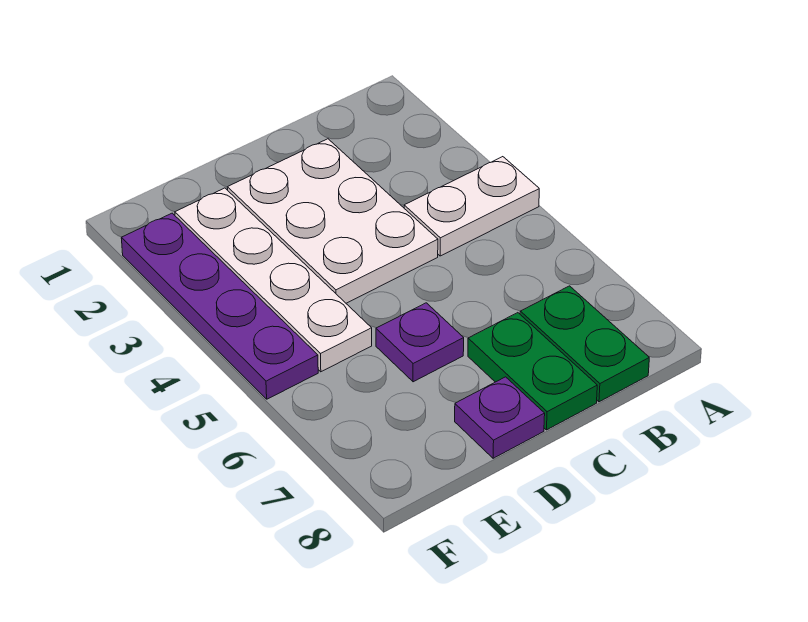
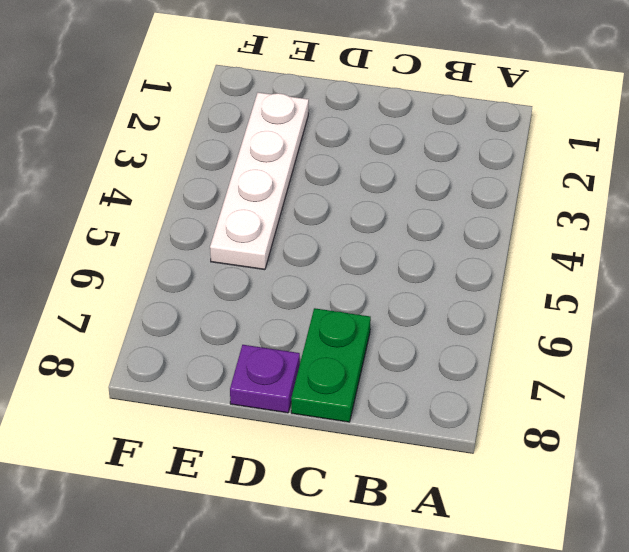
none -> white plate A4:B4 level 1
none -> green plate B7:B8 level 1

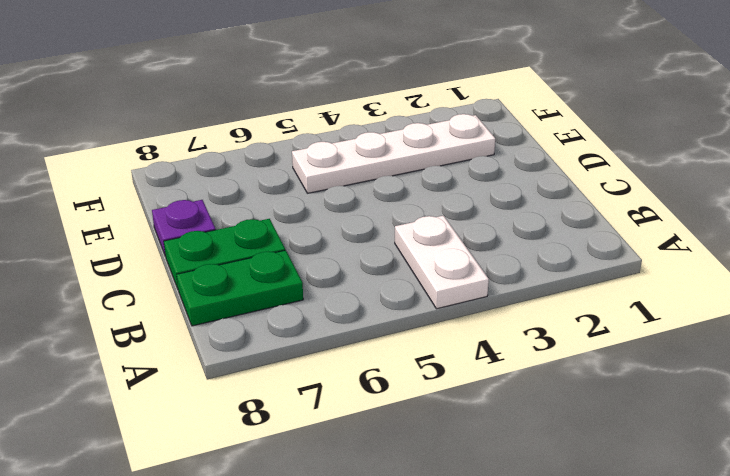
none -> white plate C2:D4 level 1
none -> purple plate D6 level 1

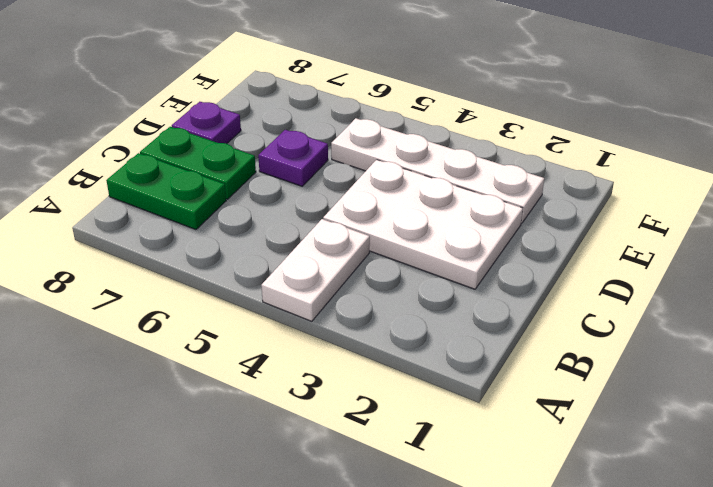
none -> purple plate F2:F5 level 1

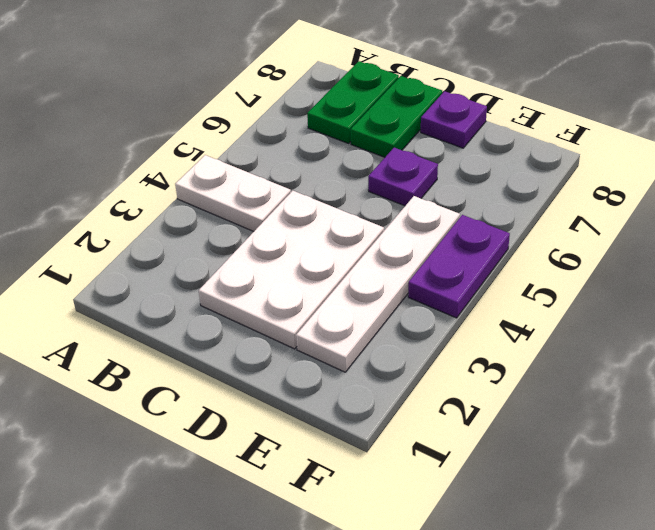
purple plate F4:F5 level 1 -> purple plate F2:F5 level 1

